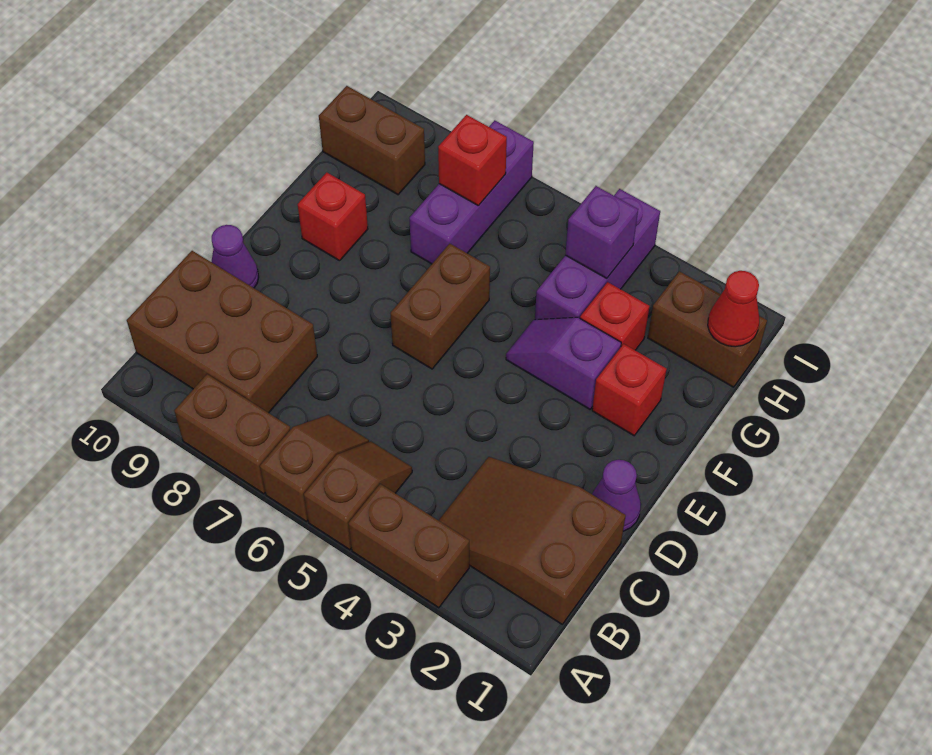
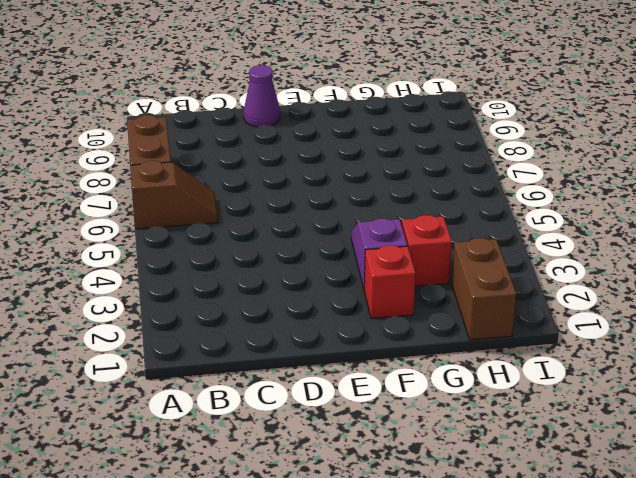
none -> brown brick A3:A4 level 1
none -> brown slope A5:B5 level 1 top A
none -> brown slope B1:C3 level 1 top 1

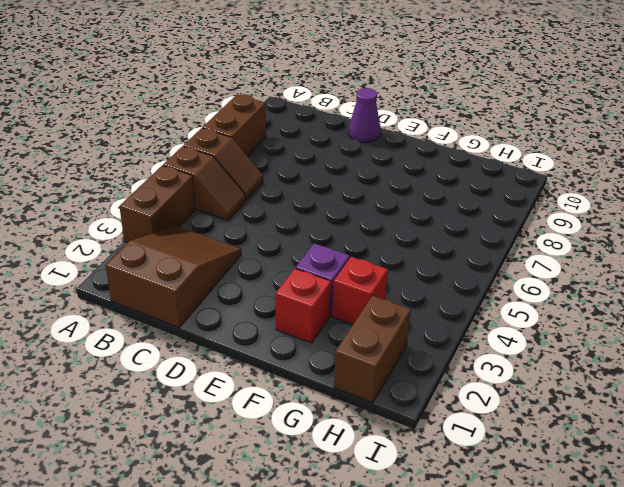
none -> brown brick B8:C10 level 1
none -> purple cone D1 level 1
none -> brown brick E6:F6 level 1

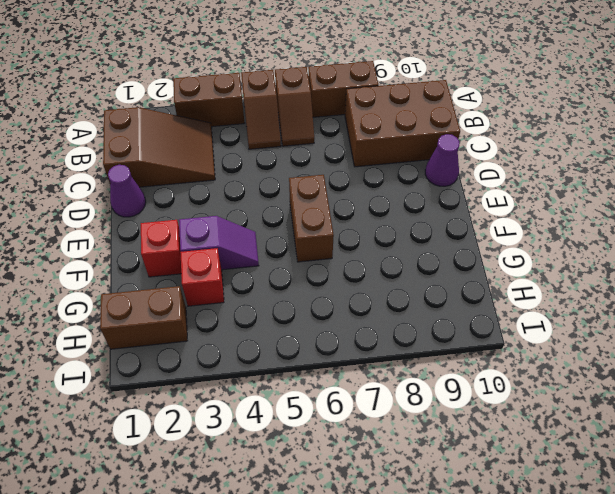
none -> red brick F9 level 1
none -> purple brick G4:I4 level 1
none -> purple brick G7:I7 level 1

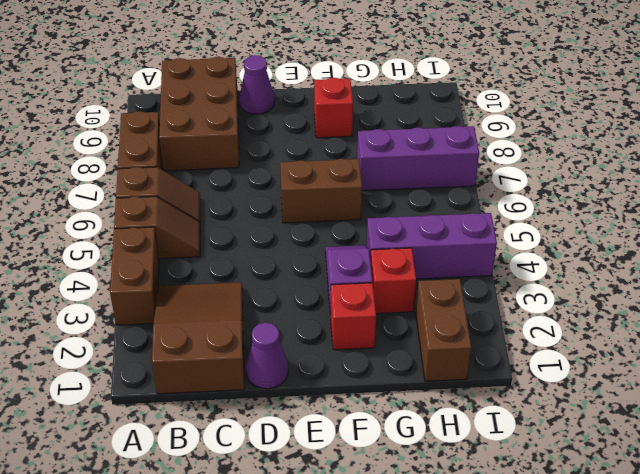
none -> brown brick H9:H10 level 1
none -> red cone H1 level 2
none -> purple brick H4 level 2

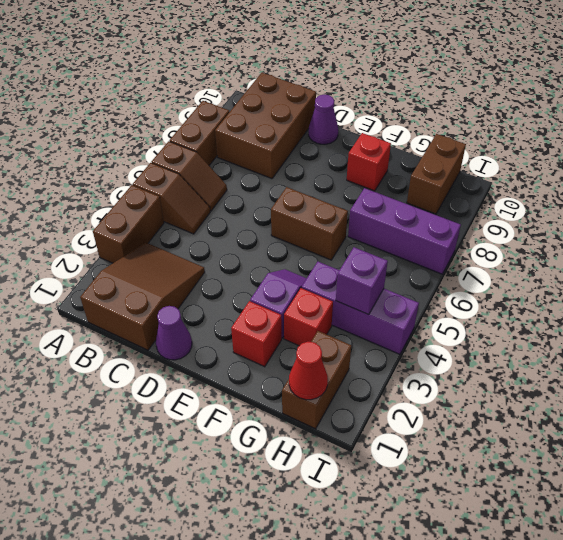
none -> red brick H7 level 2

